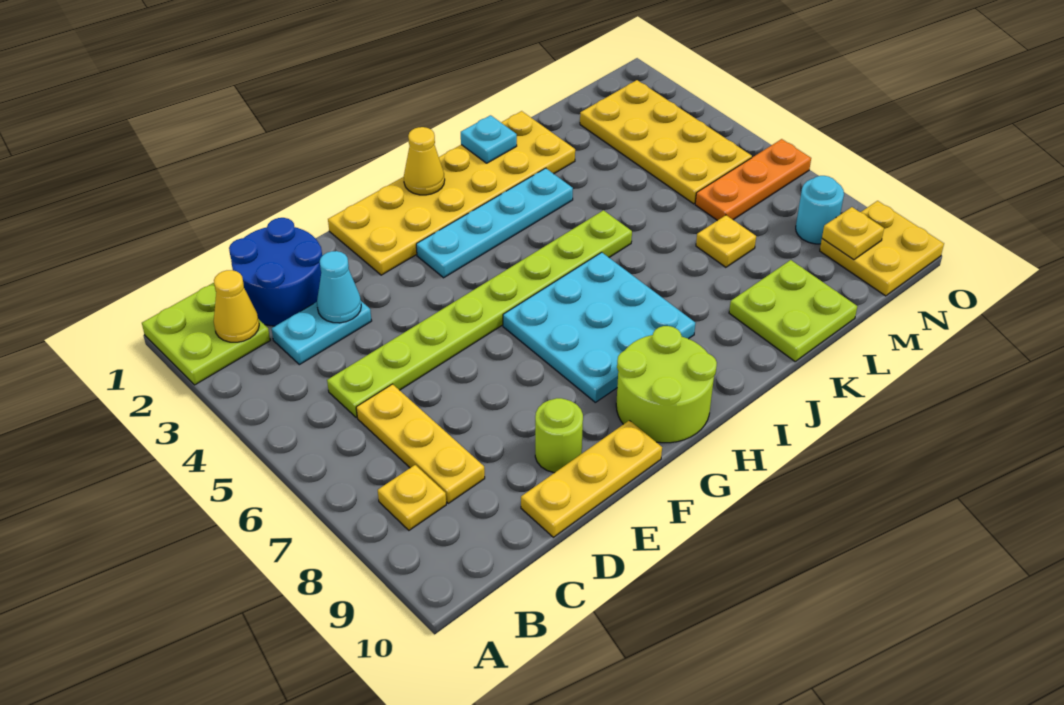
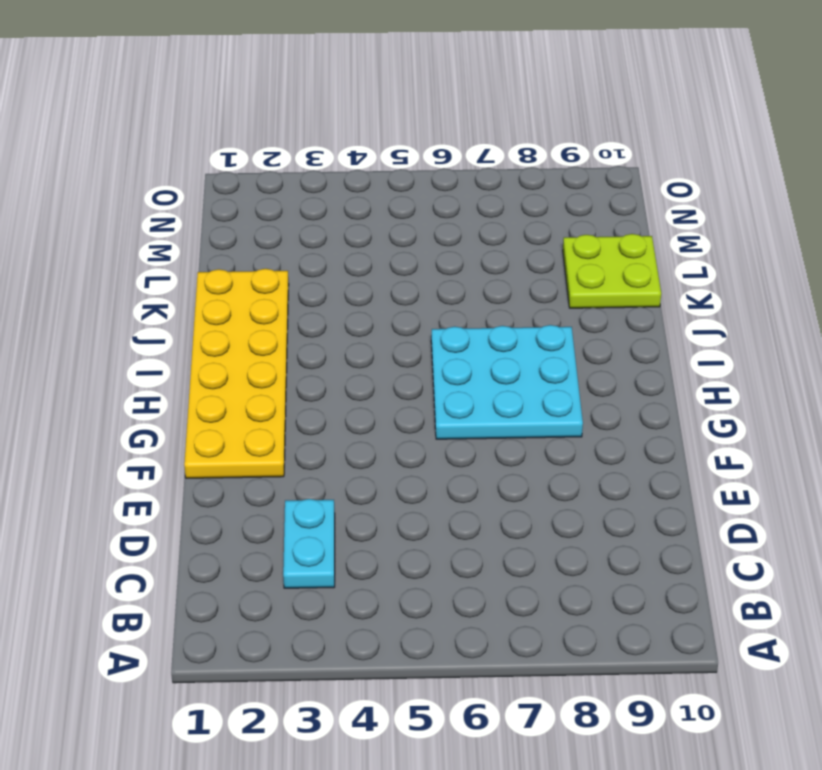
none -> lime plate A1:B2 level 1
none -> yellow plate B8 level 1
none -> blue round brick C1:D2 level 1

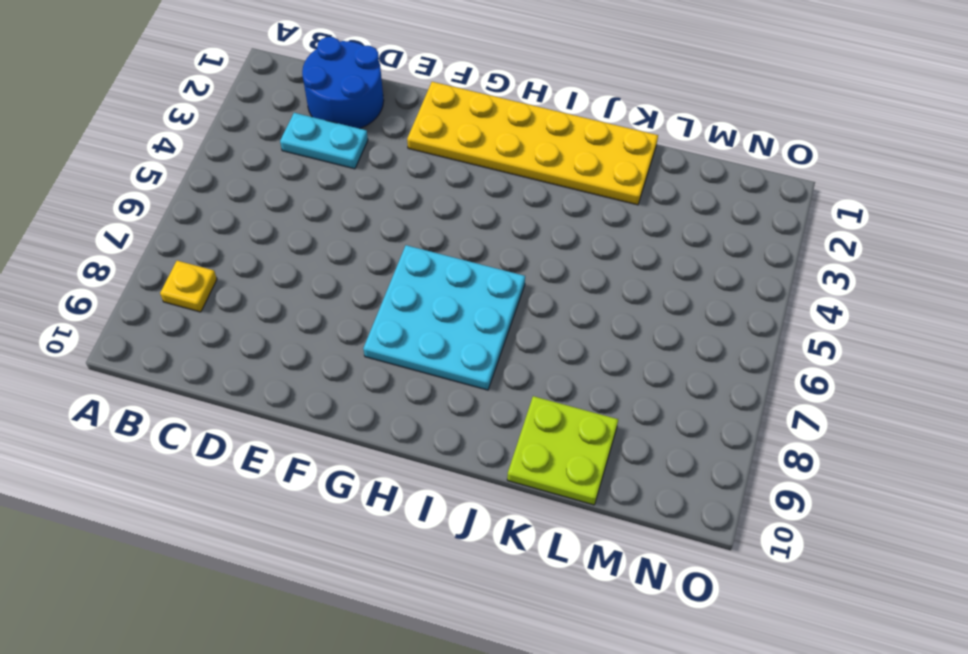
none -> lime plate A1:B2 level 1
none -> lime plate C5:J5 level 1
none -> yellow plate C6:C8 level 1

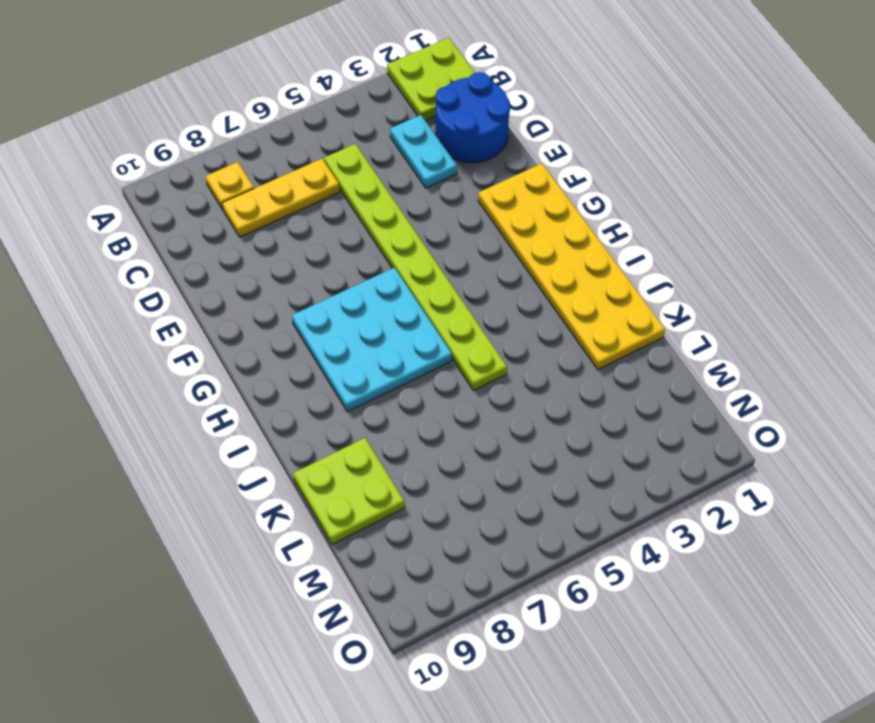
none -> yellow plate D10:F10 level 1
none -> lime round brick E9 level 1
none -> cyan plate G3:J3 level 1

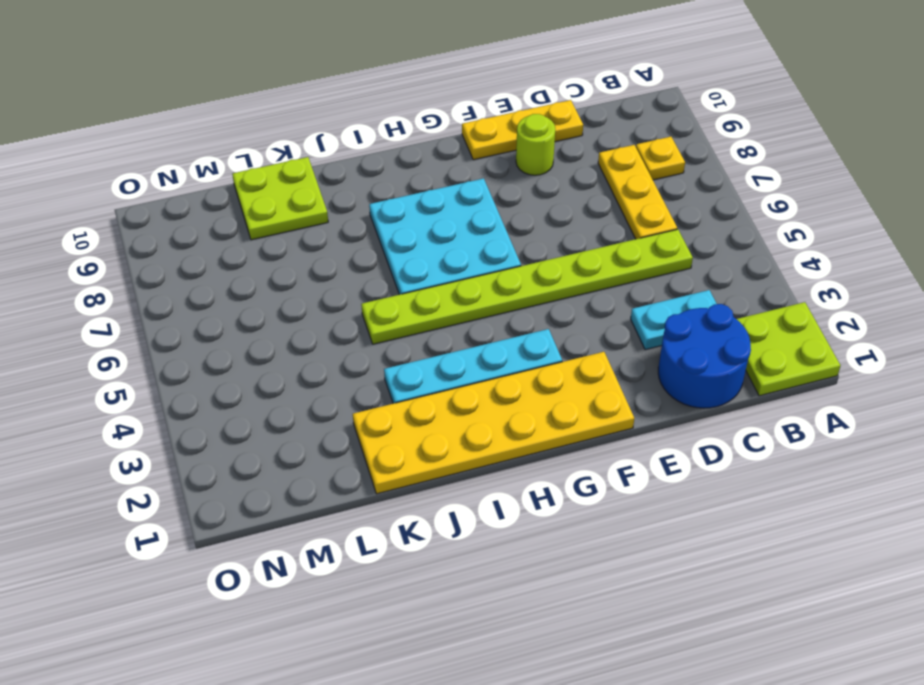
none -> lime round brick G9:H10 level 1
none -> yellow plate L7 level 1
none -> yellow plate M2:N5 level 1

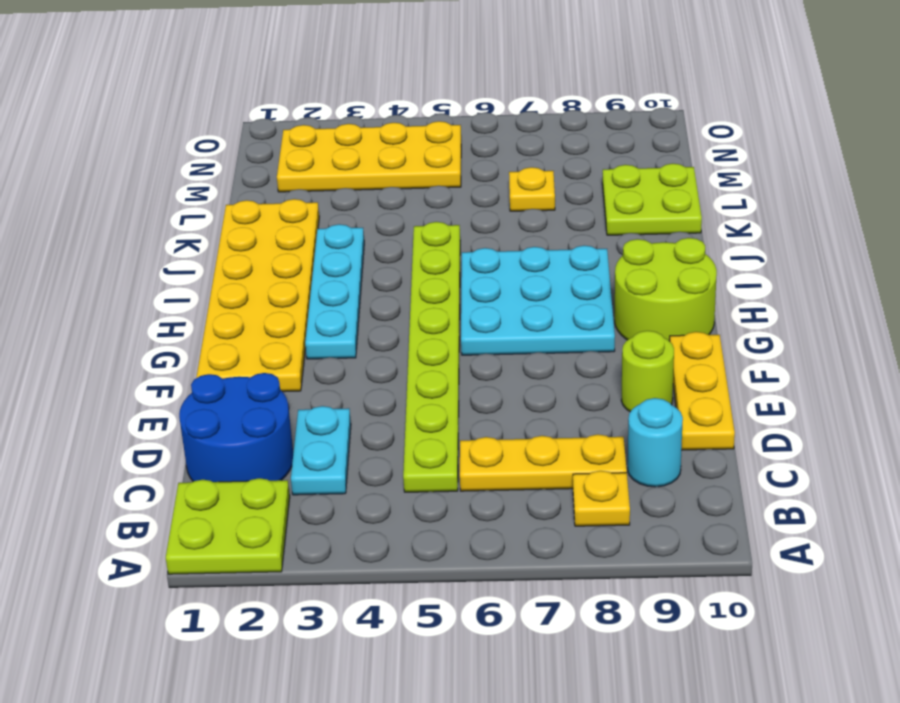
cyan round brick C9 level 1 -> cyan round brick N8 level 1
none -> orange plate M6:O6 level 1
none -> yellow plate N9:O10 level 1
none -> yellow cone B2 level 2

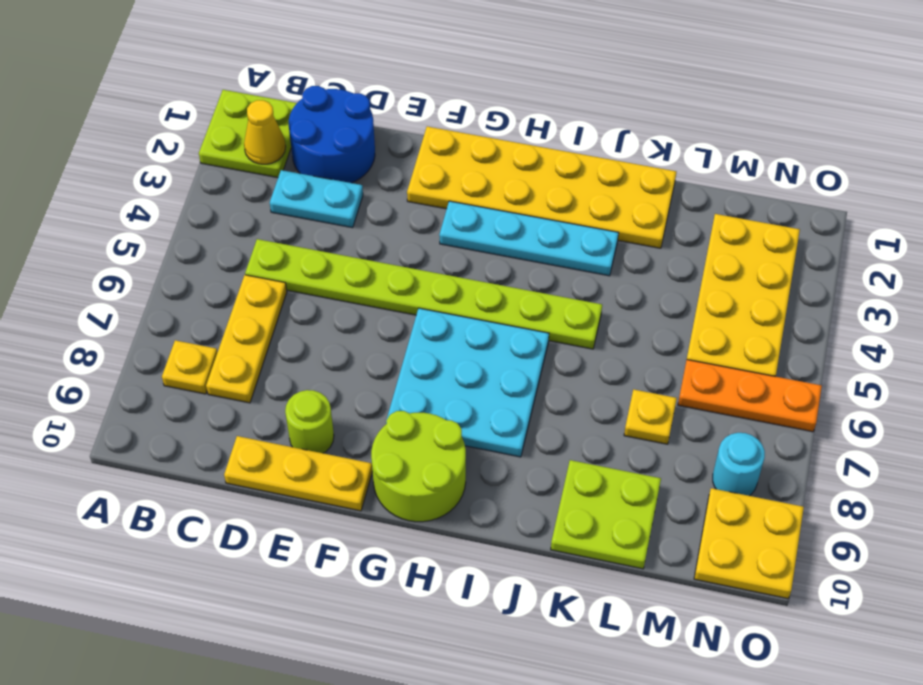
none -> cyan cone D3 level 2
none -> yellow cone H1 level 2
none -> cyan plate J1 level 2

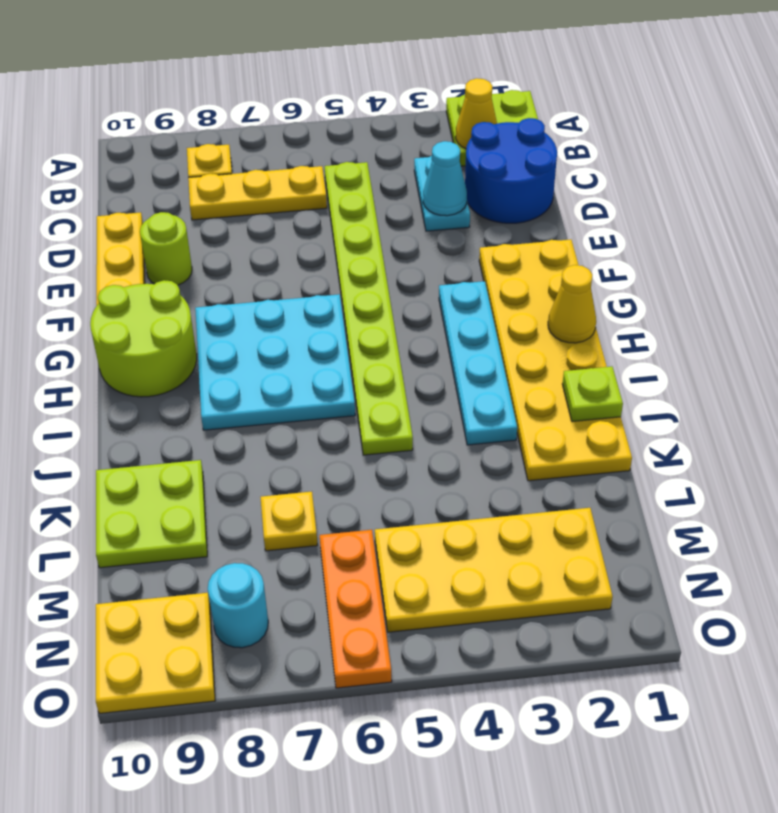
lime plate J1 level 2 -> cyan plate J1 level 2
none -> yellow plate N9 level 2

